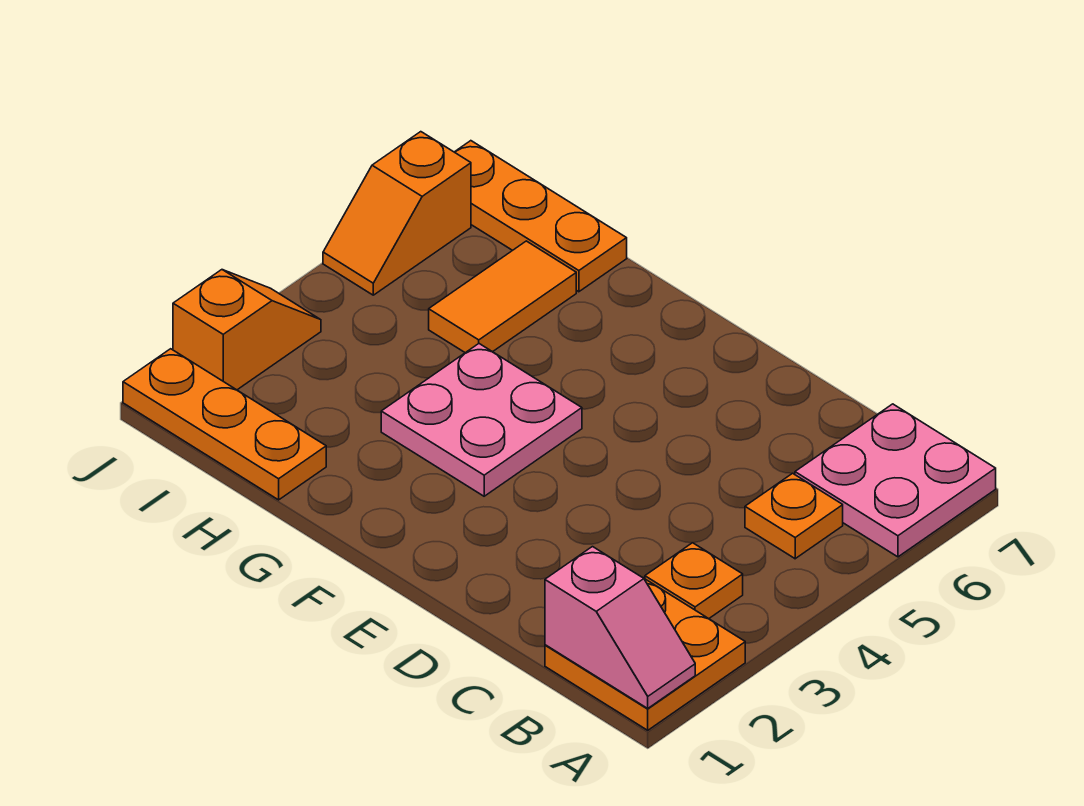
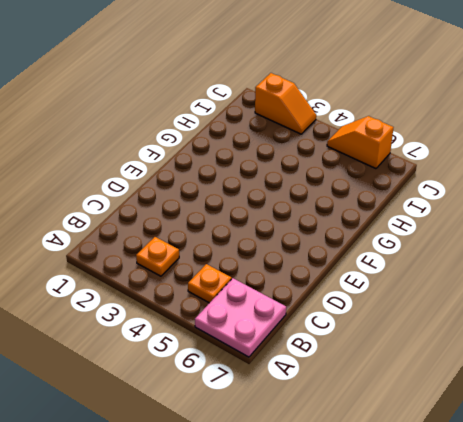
none -> orange plate A1:B2 level 1
none -> pink plate F3:G4 level 1

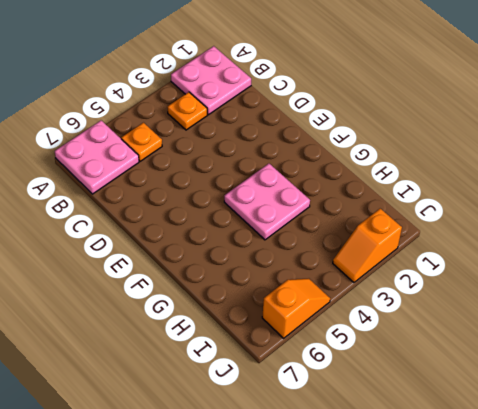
pink plate A1:B2 level 1 -> orange plate A1:B2 level 1
none -> orange plate H1:J1 level 1
none -> orange tile H5:H6 level 1

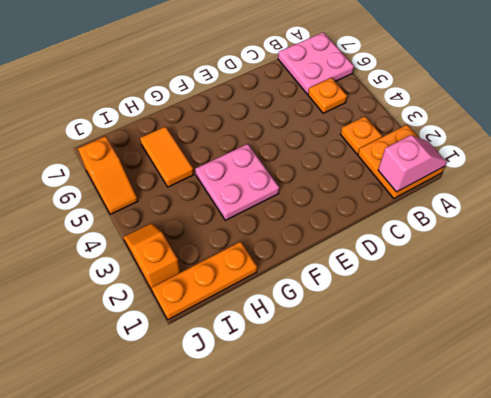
none -> orange plate H7:J7 level 1

